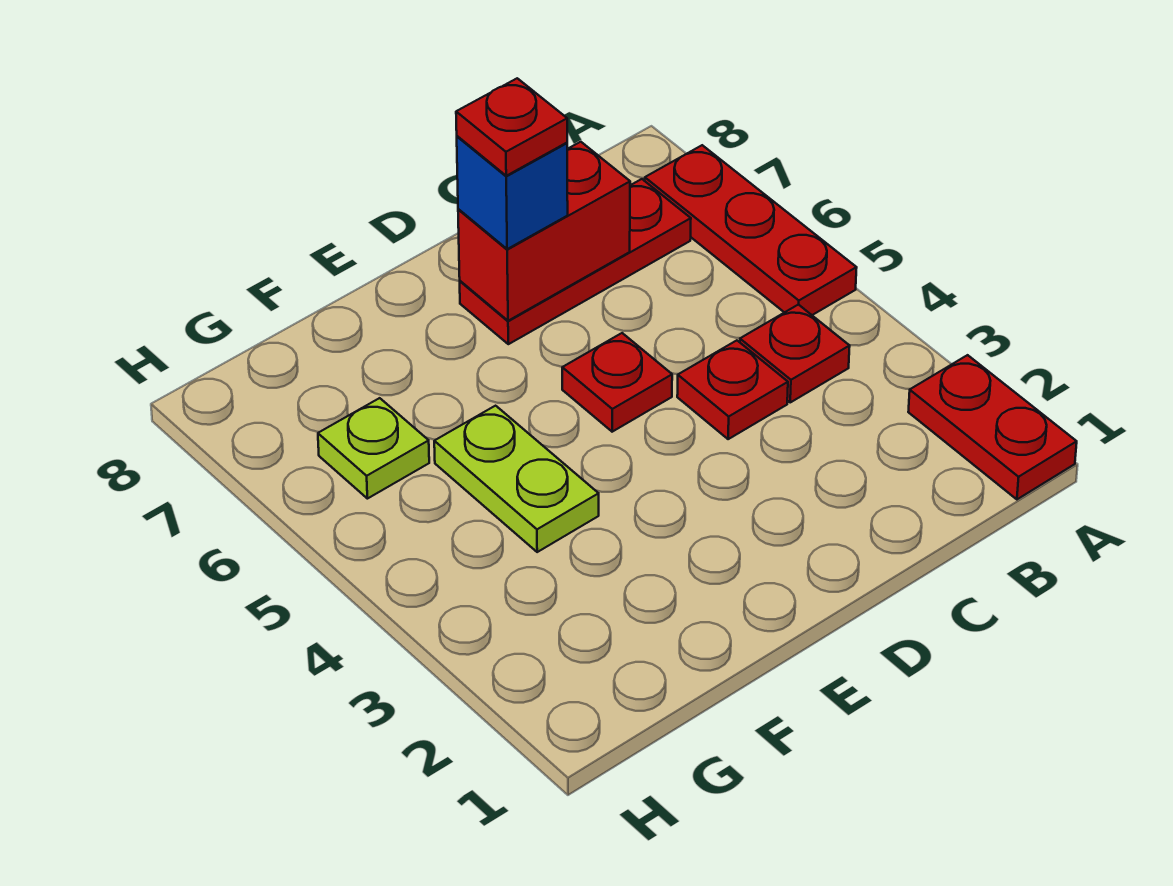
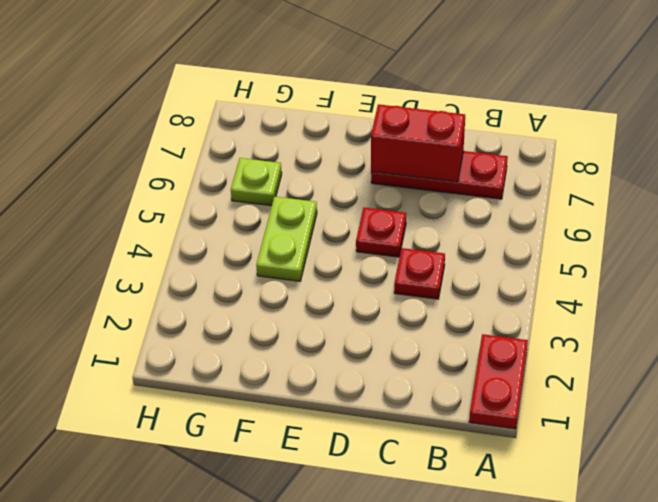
none -> red plate A5:A7 level 1
none -> red plate B4 level 1

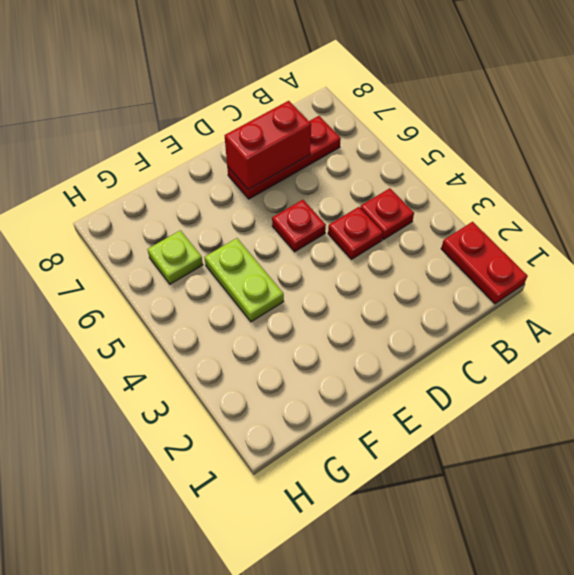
none -> red plate A5:A7 level 1
none -> blue brick D7 level 3

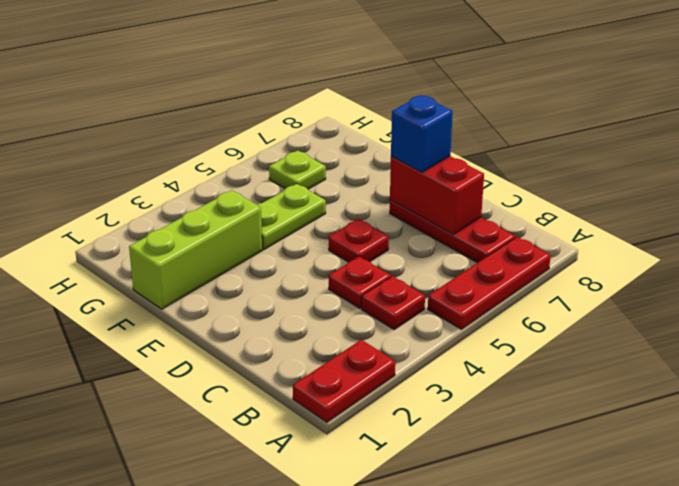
lime brick F1:F3 level 1 -> none
none -> red plate D7 level 4

